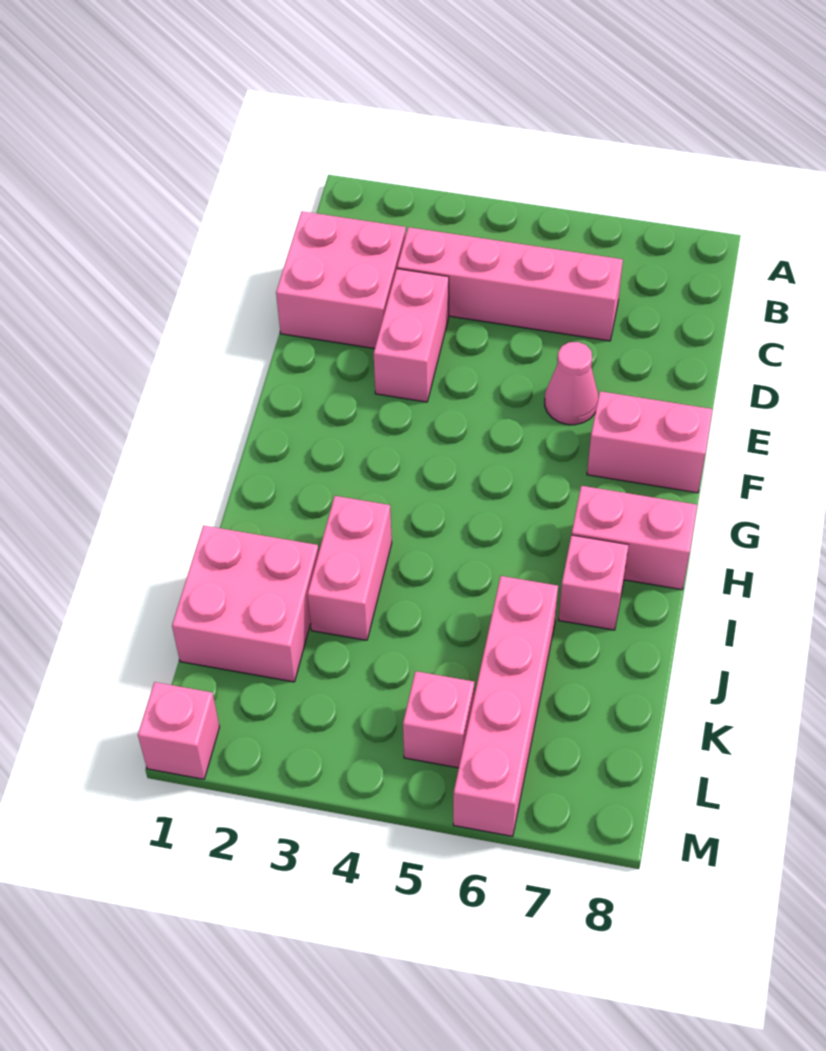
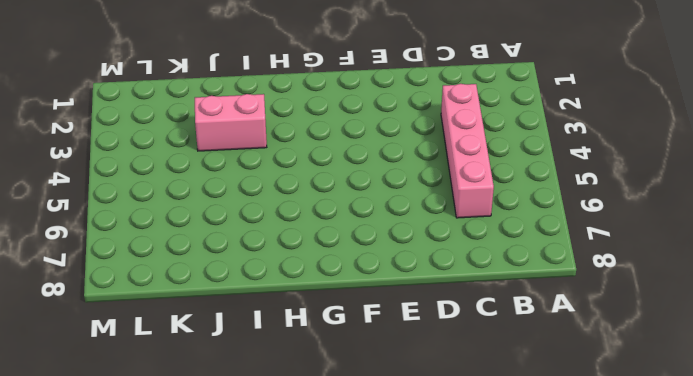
none -> pink brick C1:D2 level 1
none -> pink brick D3:E3 level 1
none -> pink cone E6 level 1

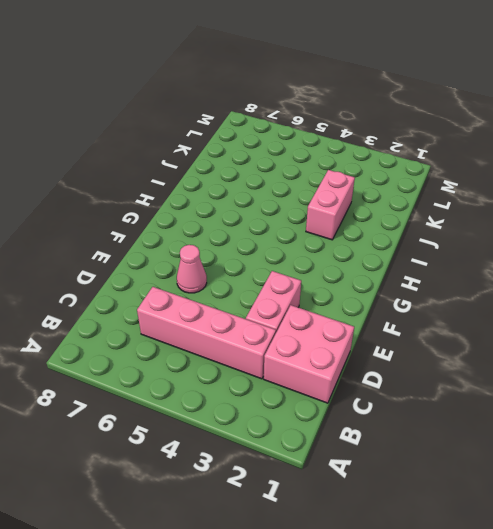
none -> pink brick F7:F8 level 1
none -> pink brick H7:H8 level 1
none -> pink brick I7 level 1

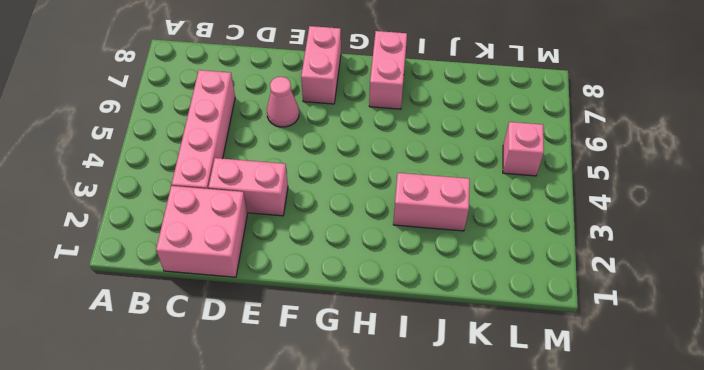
none -> pink brick I7 level 1
none -> pink brick J1:K2 level 1
none -> pink brick J6:M6 level 1

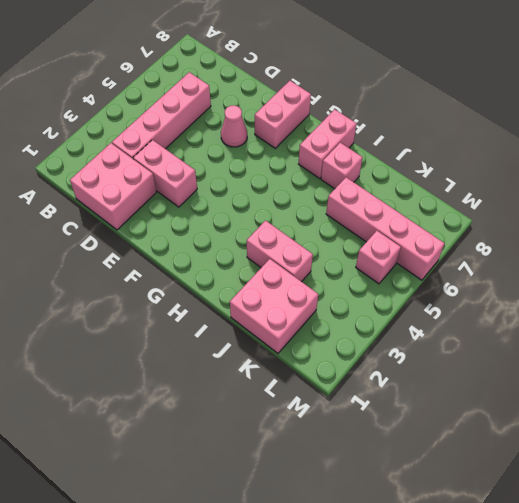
none -> pink brick M1 level 1

